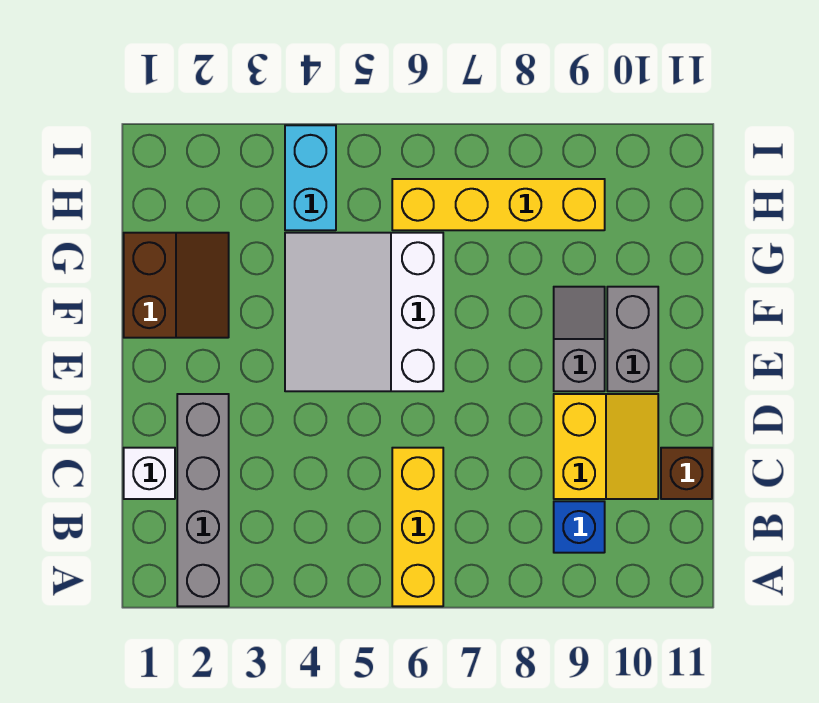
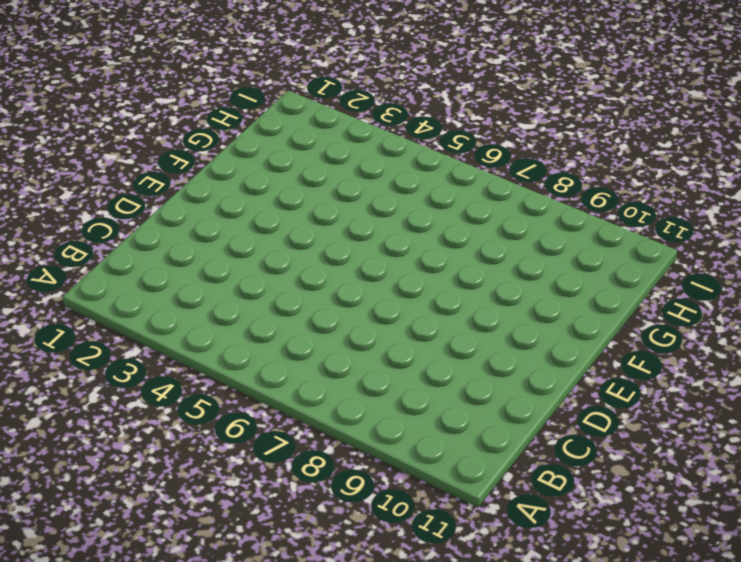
none -> grey brick A2:D2 level 1
none -> yellow brick A6:C6 level 1
none -> blue brick B9 level 1

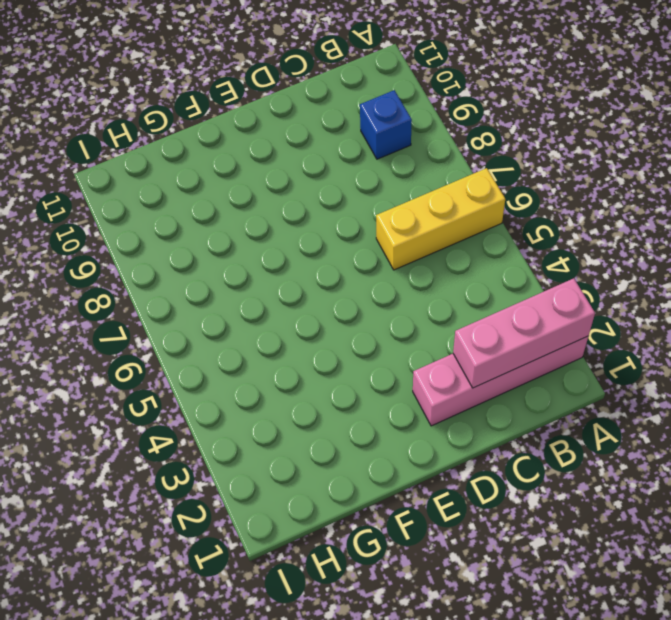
pink brick A2:D2 level 1 -> grey brick A2:D2 level 1
pink brick A2:C2 level 2 -> none
none -> white brick C1 level 1
none -> yellow slope C9:D10 level 1 top 9
none -> brown brick C11 level 1

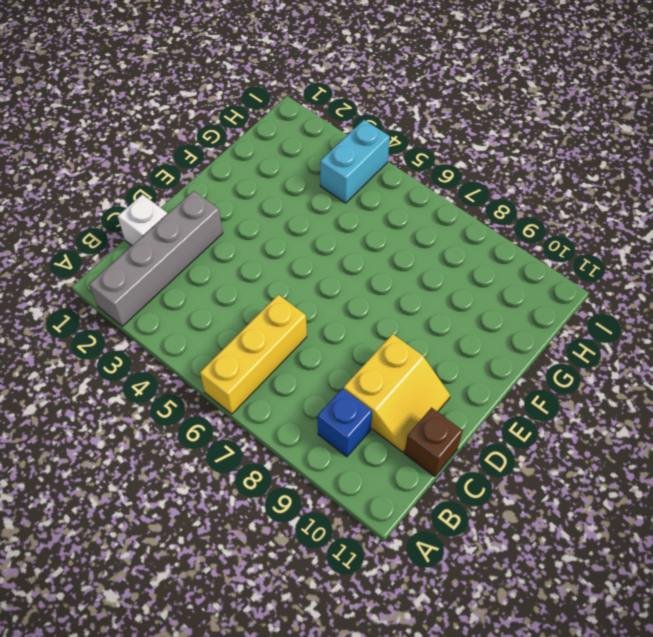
none -> white slope E4:G6 level 1 top 6
none -> grey slope E9:F9 level 1 top E
none -> grey brick E10:F10 level 1

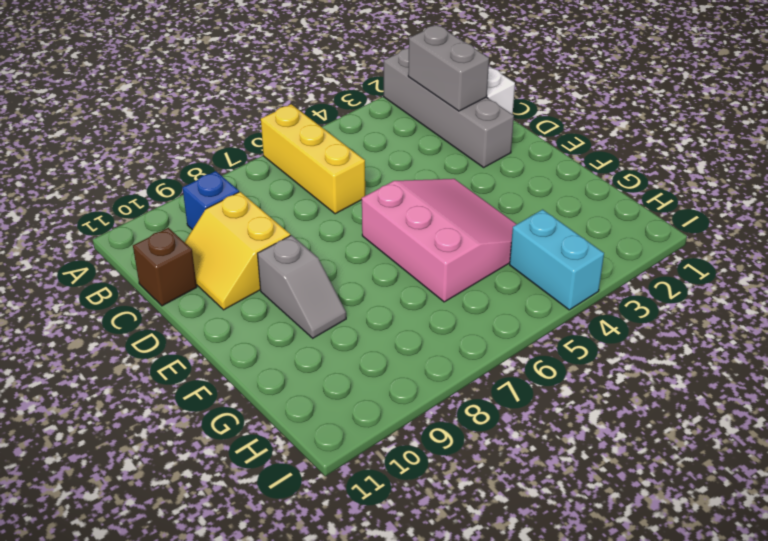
grey brick B2:C2 level 2 -> grey brick E10:F10 level 1
pink slope E4:G6 level 1 top 6 -> white slope E4:G6 level 1 top 6
none -> brown slope F1:G2 level 1 top 1
none -> yellow brick H6:H9 level 1

